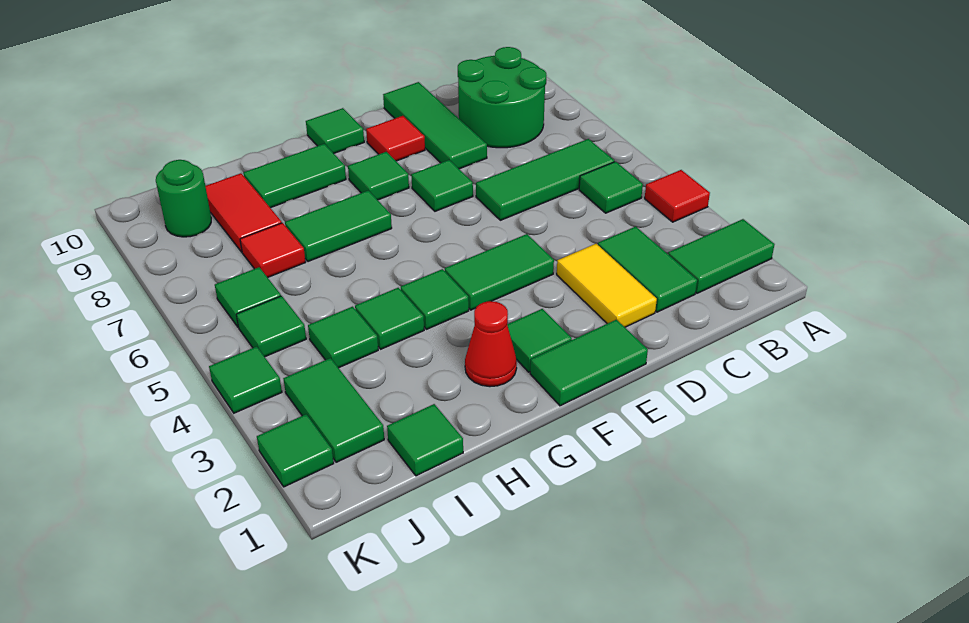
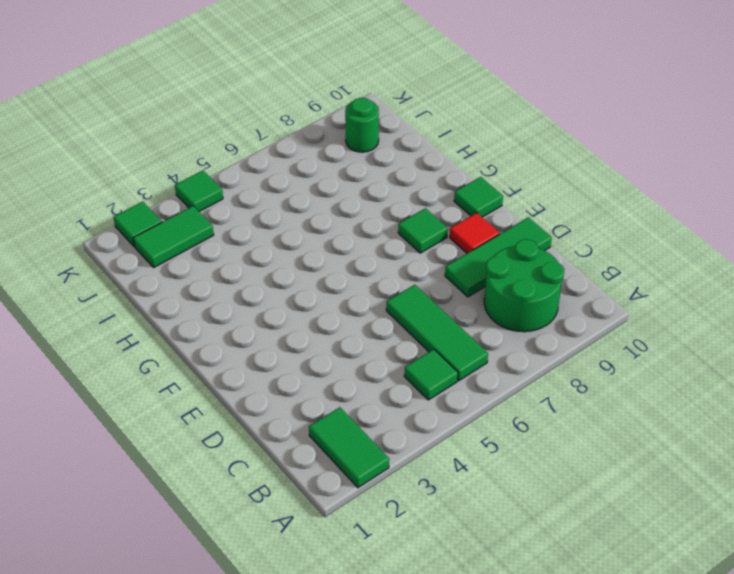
none -> red tile A4 level 1
none -> green tile C2:C3 level 1
none -> yellow tile D2:D3 level 1
none -> green tile E1:F1 level 1

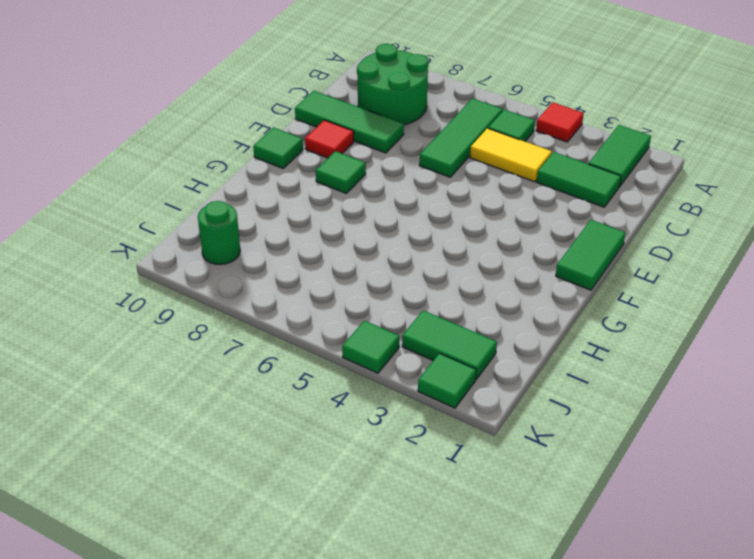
yellow tile C4:C5 level 1 -> yellow tile D2:D3 level 1
none -> green tile E4:F4 level 1
none -> green tile E7 level 1
none -> green tile F2 level 1
none -> red cone G2 level 1

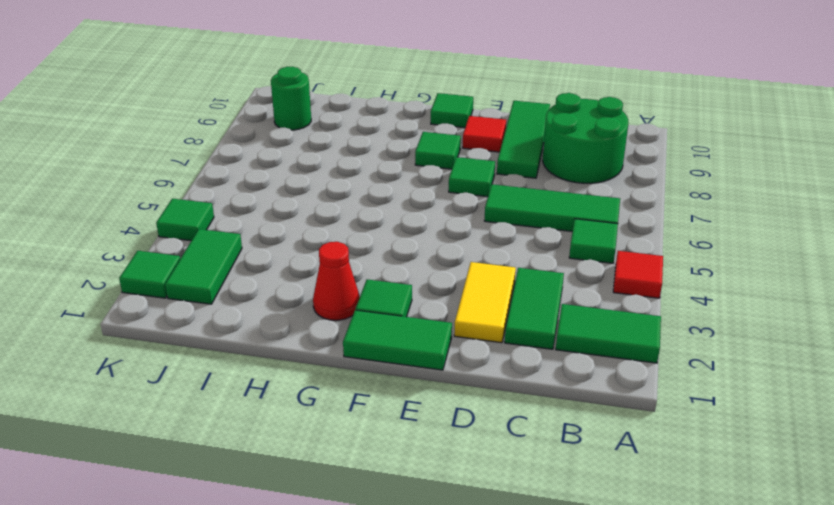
none -> green tile E4:F4 level 1
none -> green tile G4 level 1
none -> green tile G7:H7 level 1
none -> green tile G9:H9 level 1

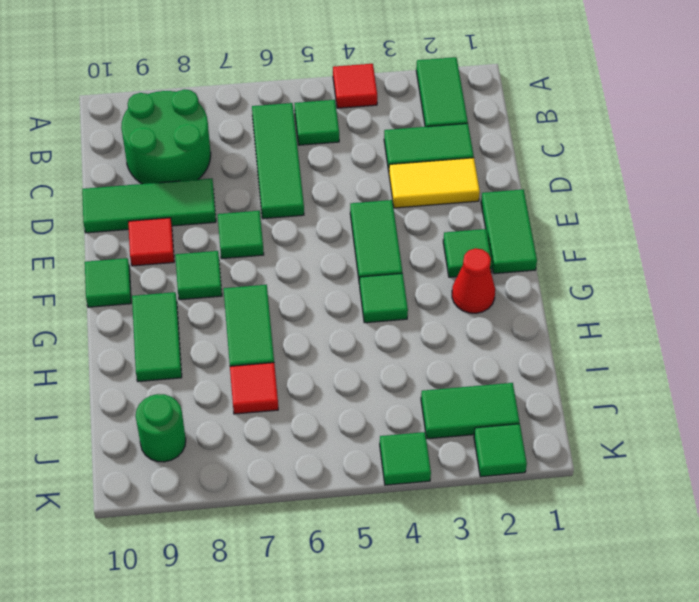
none -> green tile H4 level 1
none -> green tile I1 level 1
none -> green tile I4 level 1
none -> red tile I8:I9 level 1

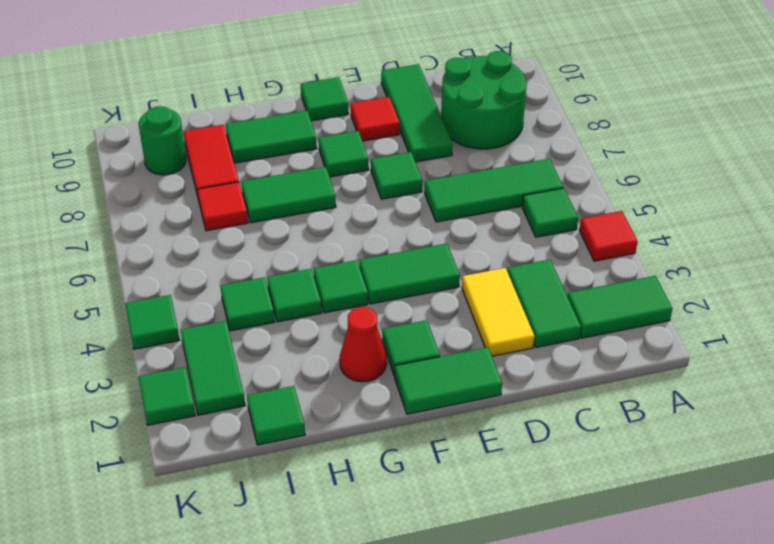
none -> green tile J5 level 1
none -> green tile J6 level 1

